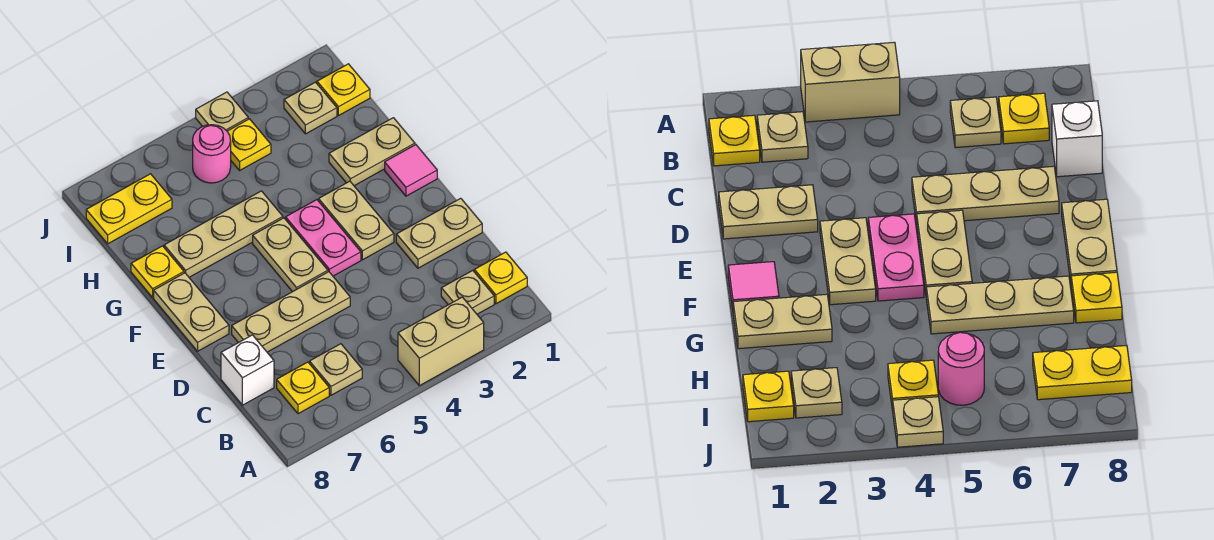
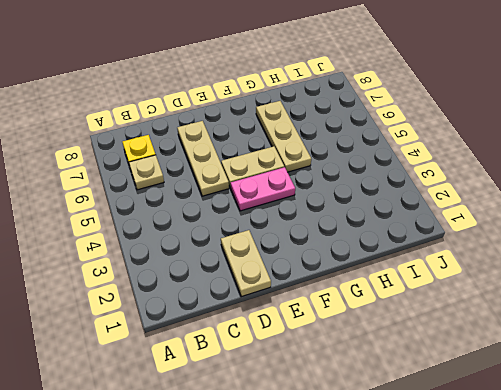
none -> tan brick A3:A4 level 1
none -> yellow plate B1 level 1
none -> tan plate B2 level 1

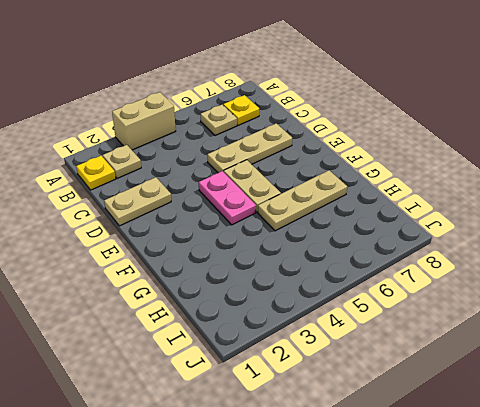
none -> white brick C8 level 1
none -> tan plate E3:F3 level 1
none -> tan plate E8:F8 level 1

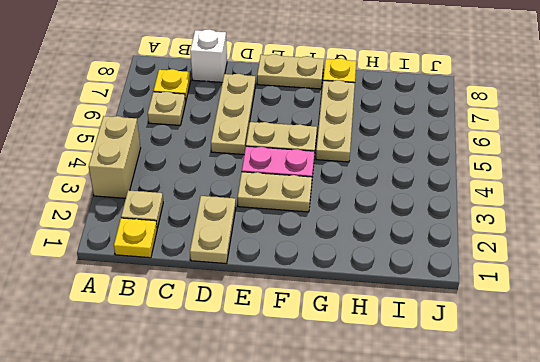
none -> pink tile F1 level 1
none -> tan plate G1:G2 level 1
none -> yellow plate I1 level 1

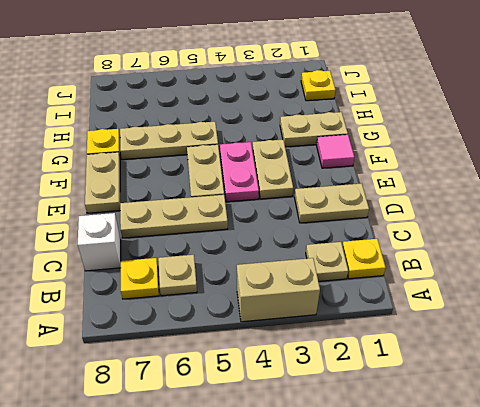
none -> tan plate I2 level 1
none -> yellow plate I4 level 1
none -> pink round brick I5 level 1

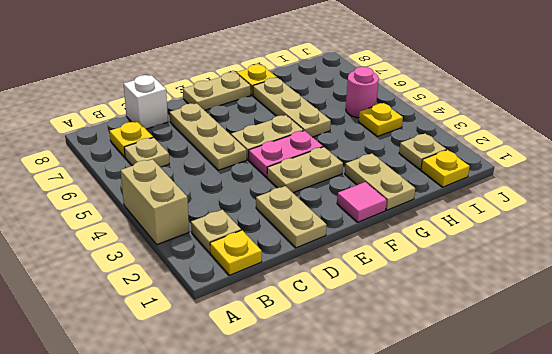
none -> yellow plate I7:I8 level 1
none -> tan plate J4 level 1

